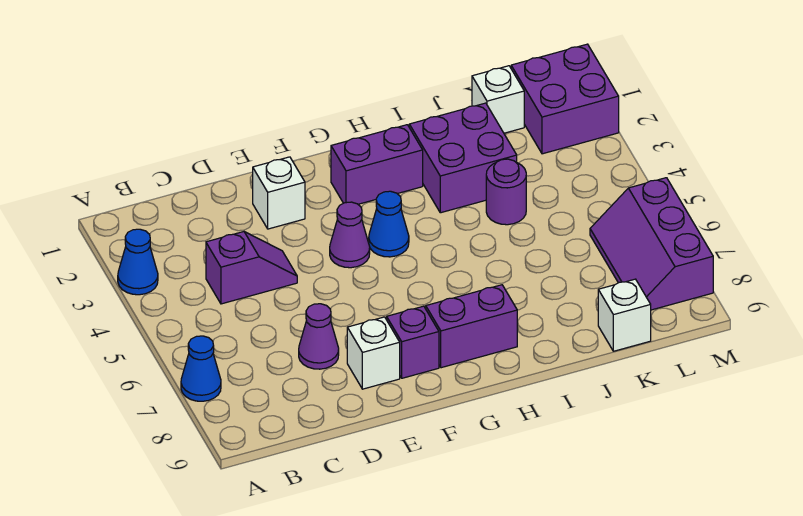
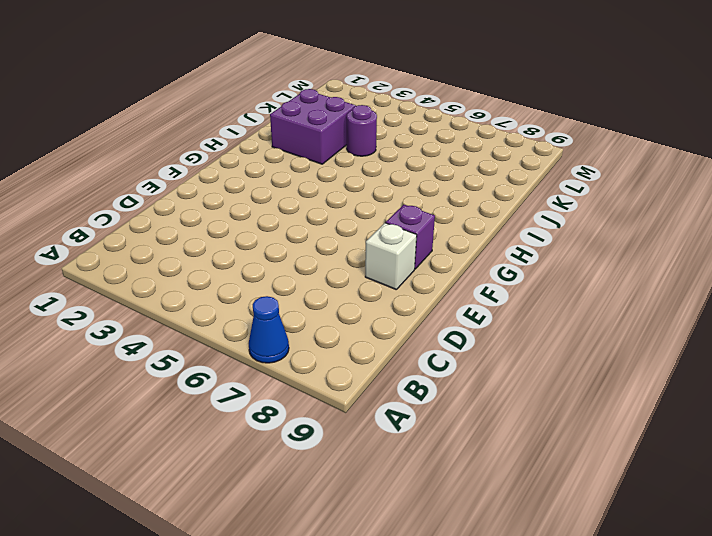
none -> blue cone A3 level 1
none -> purple slope C4:D4 level 1 top C
none -> purple cone D7 level 1

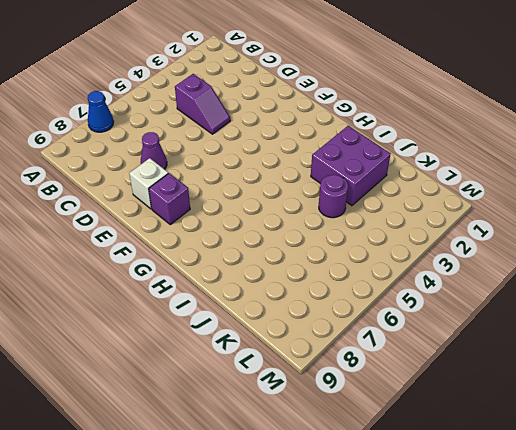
none -> blue cone A3 level 1
none -> white brick E2 level 1
none -> purple cone F4 level 1

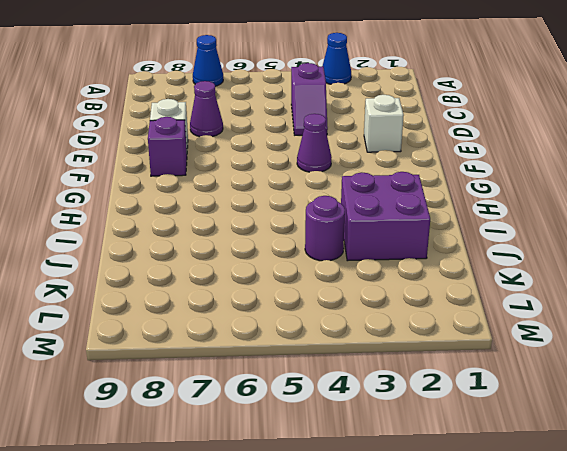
none -> purple brick G2:H2 level 1
none -> blue cone G4 level 1
none -> purple brick G8:H8 level 1

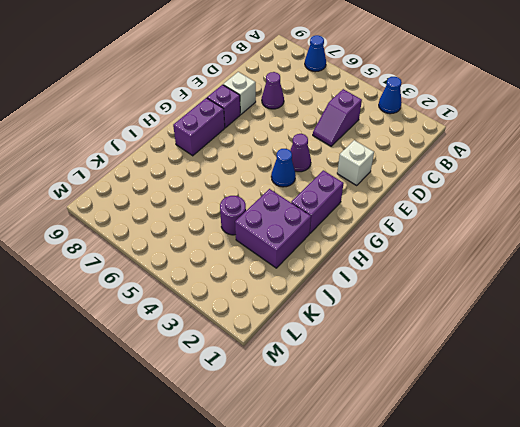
none -> white brick K1 level 1
none -> white brick K9 level 1
none -> purple brick L1:M2 level 1

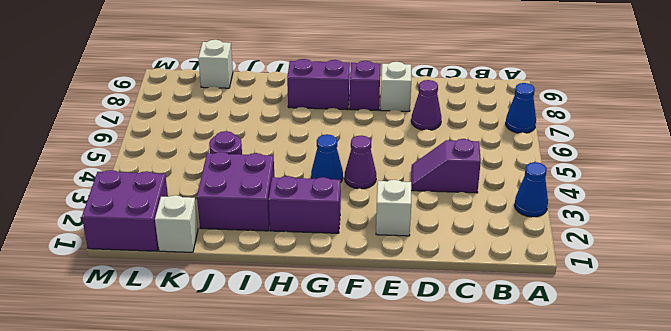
none -> purple slope L6:M8 level 1 top M

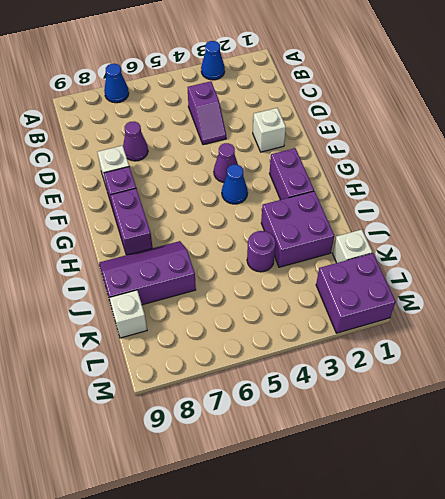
purple slope I7:J9 level 1 top J -> purple slope L6:M8 level 1 top M

